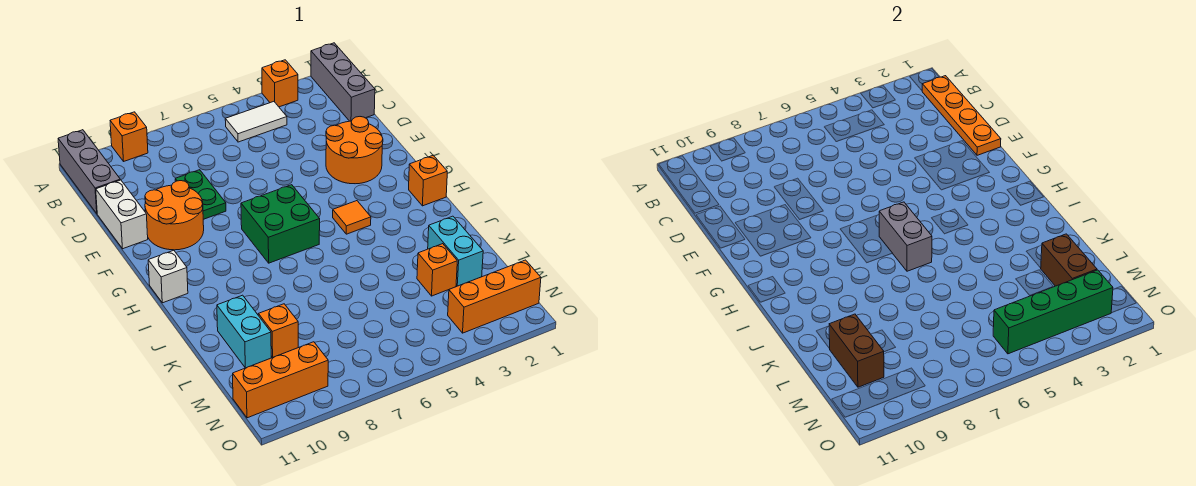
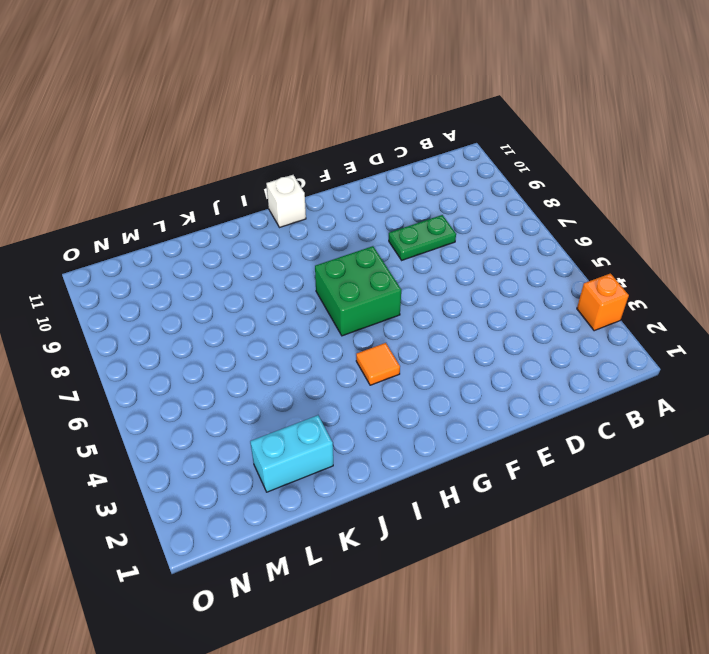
none -> grey brick A1:C1 level 1
none -> orange brick A9 level 1
none -> grey brick A11:C11 level 1

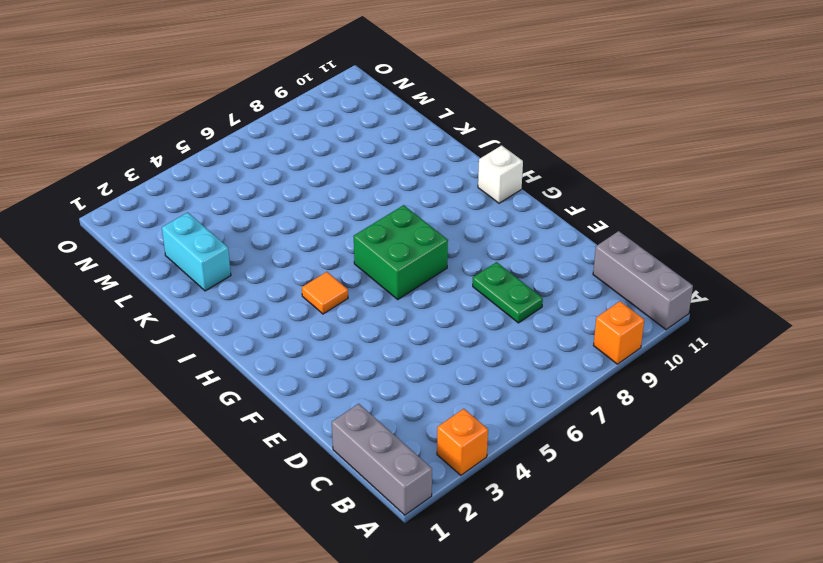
none -> white tile B4:B5 level 1
none -> white brick D11:E11 level 1
none -> orange round brick E2:F3 level 1

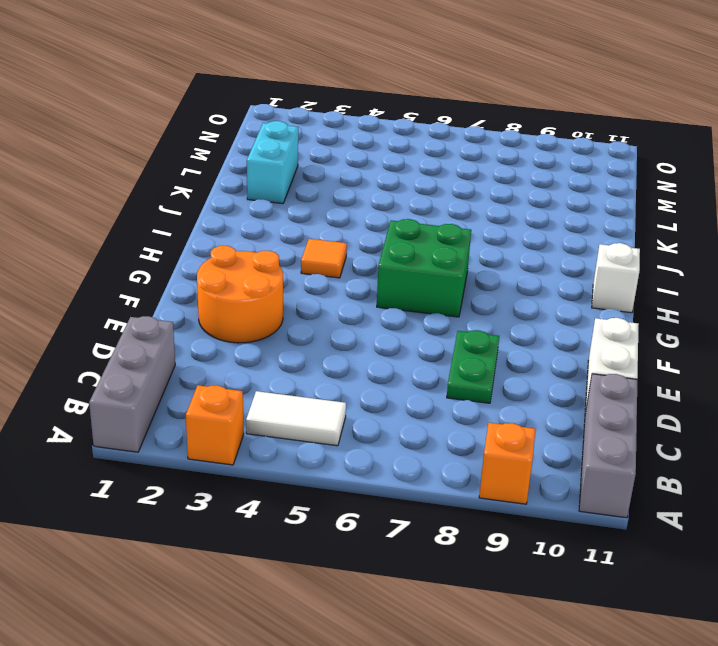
none -> orange round brick E9:F10 level 1
none -> orange brick H1 level 1
none -> cyan brick K10:L10 level 1

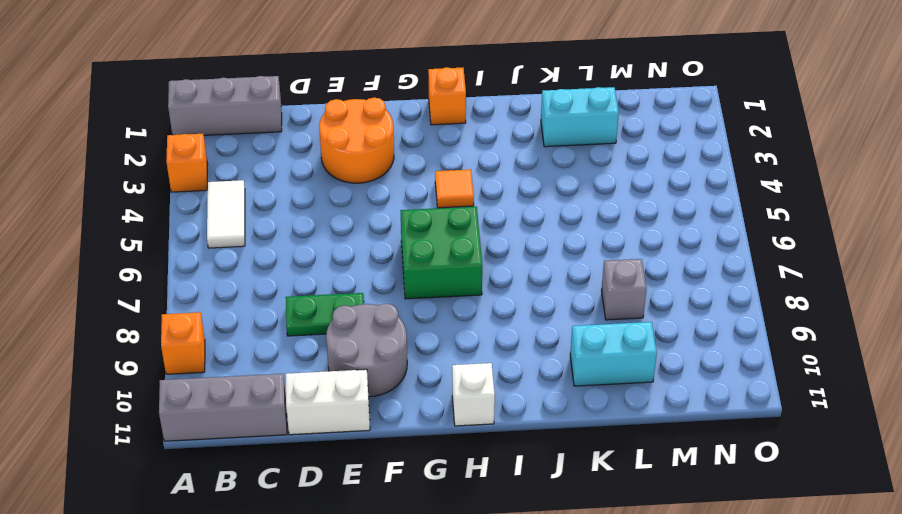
grey round brick E9:F10 level 1 -> orange round brick E9:F10 level 1
grey brick L8 level 1 -> none
none -> orange brick L3 level 1
none -> orange brick L9 level 1
none -> orange brick N1:N3 level 1

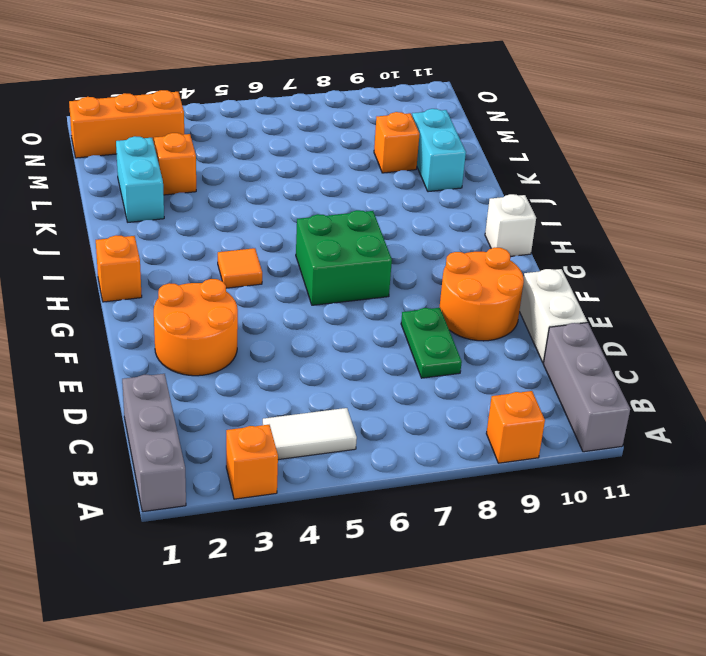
none -> orange brick N9:N11 level 1
none -> orange plate B1:E1 level 2
none -> grey brick H6:I6 level 2

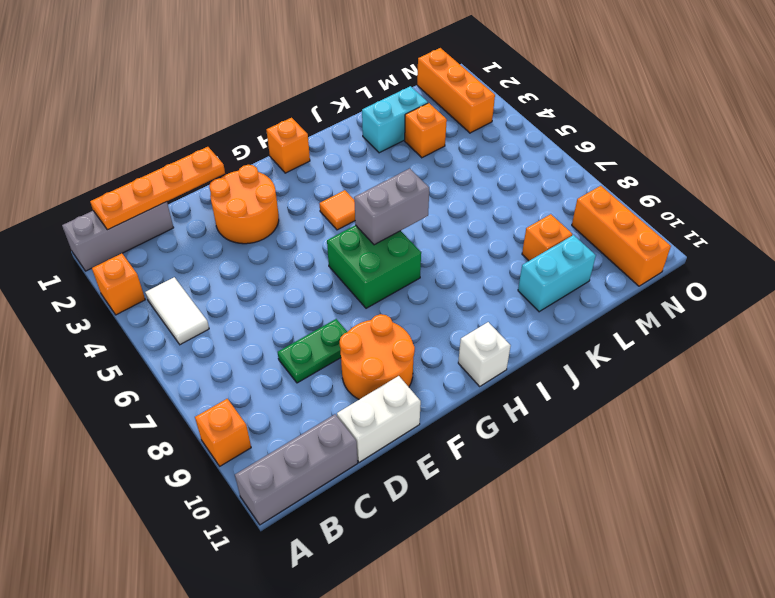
none -> brown brick L2:M2 level 2
none -> brown brick L10:M10 level 2
none -> green brick N2:N5 level 2

